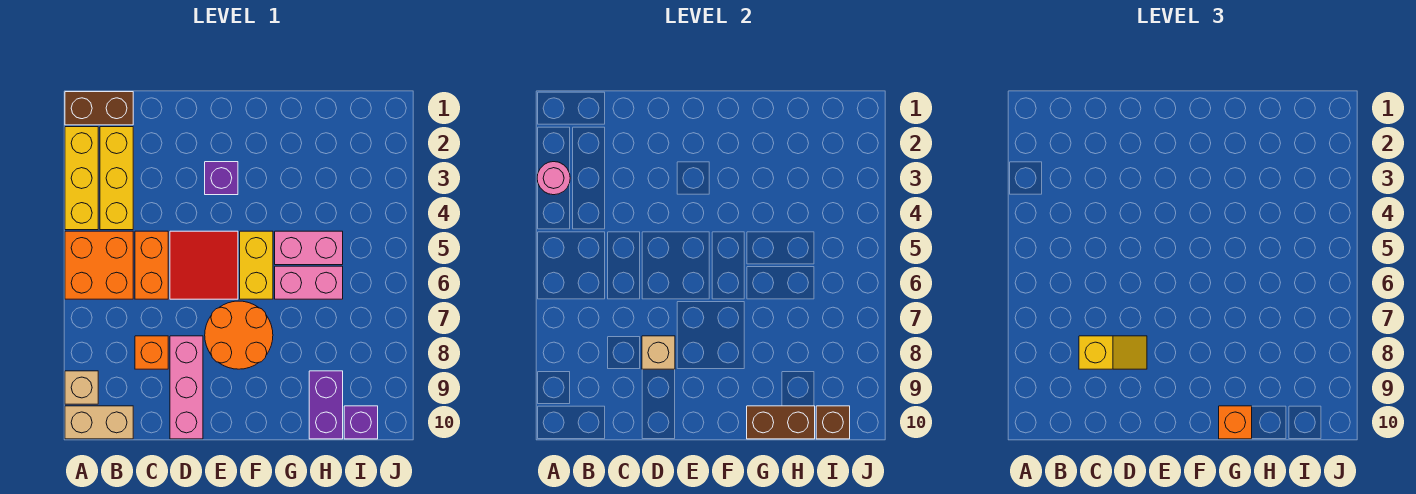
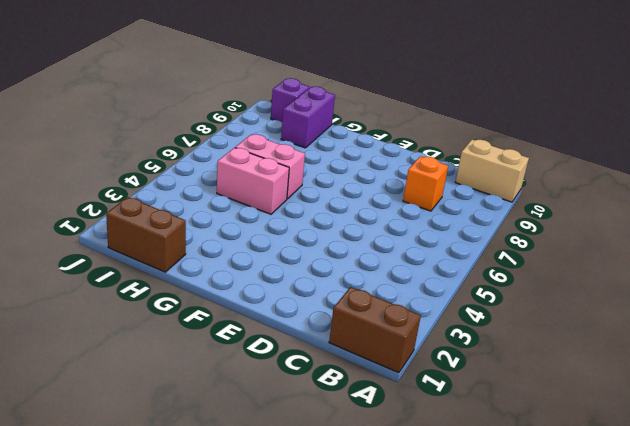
brown brick H1:I1 level 1 -> brown brick G10:H10 level 2
none -> yellow brick A2:A4 level 1
none -> orange brick A5:B6 level 1
none -> tan brick A9 level 1

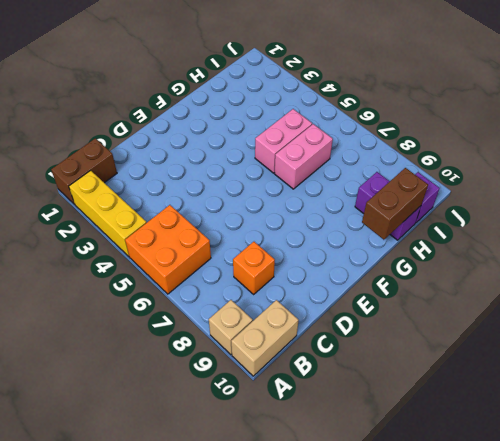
none -> yellow brick B2:B4 level 1
none -> orange brick C5:C6 level 1
none -> red tile D5:E6 level 1

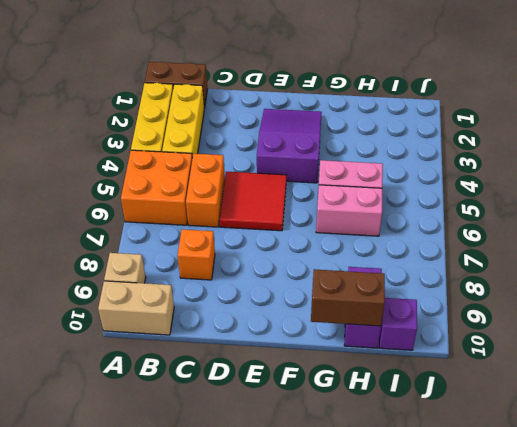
purple slope E2:F4 level 1 top 4 -> purple brick E3 level 1
none -> pink brick D8:D10 level 1
none -> orange round brick E7:F8 level 1
none -> yellow brick F5:F6 level 1

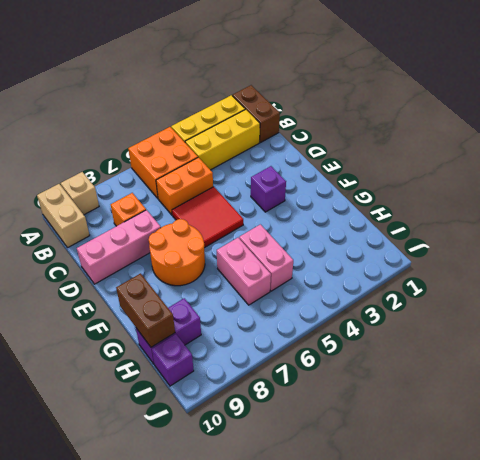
none -> yellow brick F5:F6 level 1
none -> pink round brick A3 level 2
none -> tan brick D8 level 2

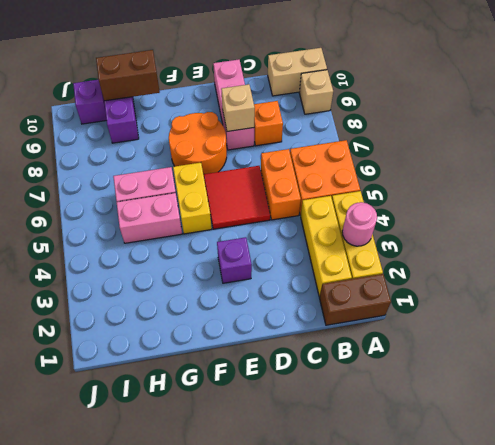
none -> brown brick I10 level 2
none -> yellow slope C8:D8 level 3 top C
none -> orange brick G10 level 3

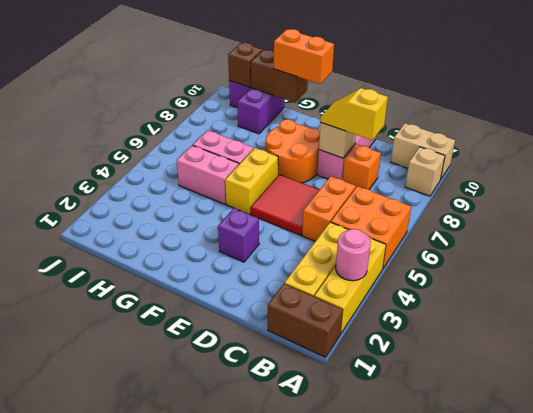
orange brick F10:G10 level 3 -> orange brick G10 level 3

